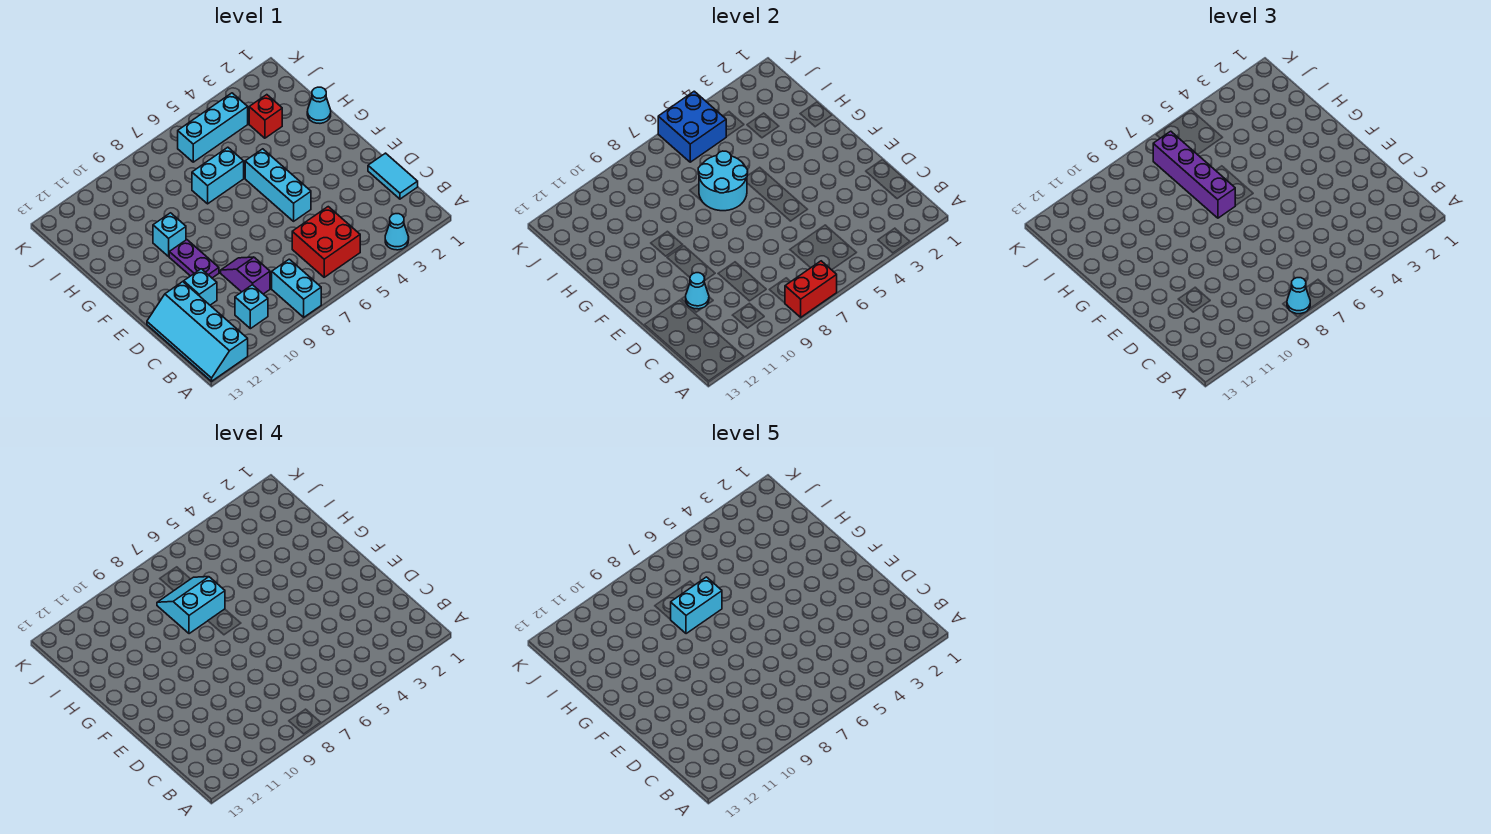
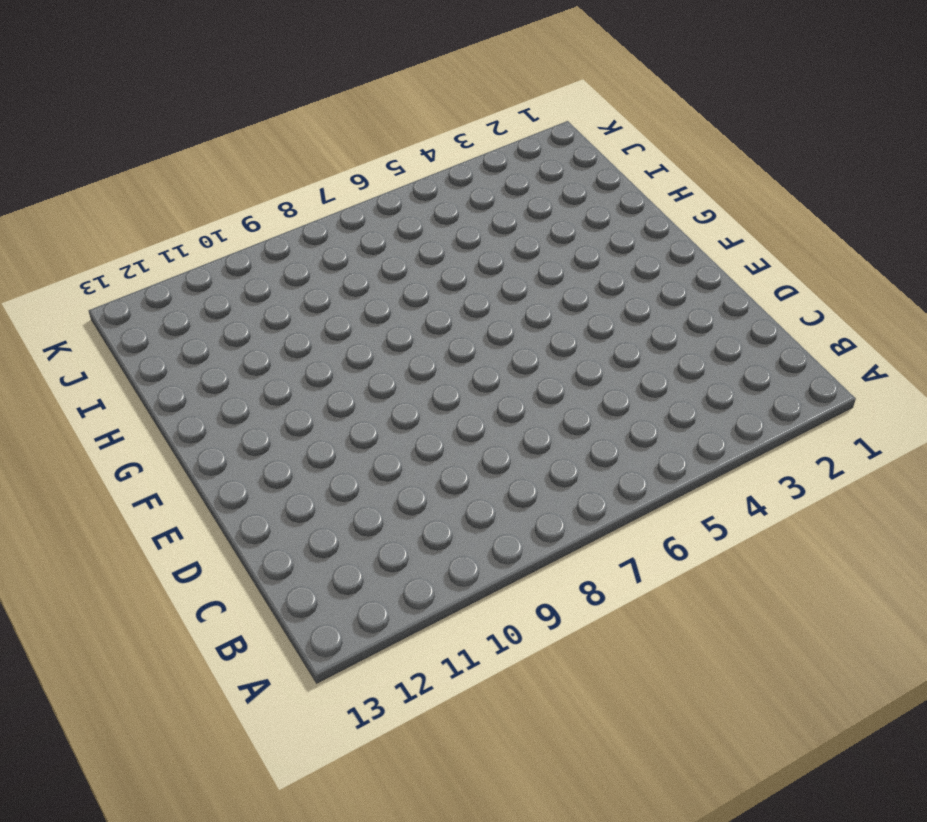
none -> cyan cone A3 level 1
none -> cyan brick A8:B8 level 1
none -> cyan slope A12:D13 level 1 top 12

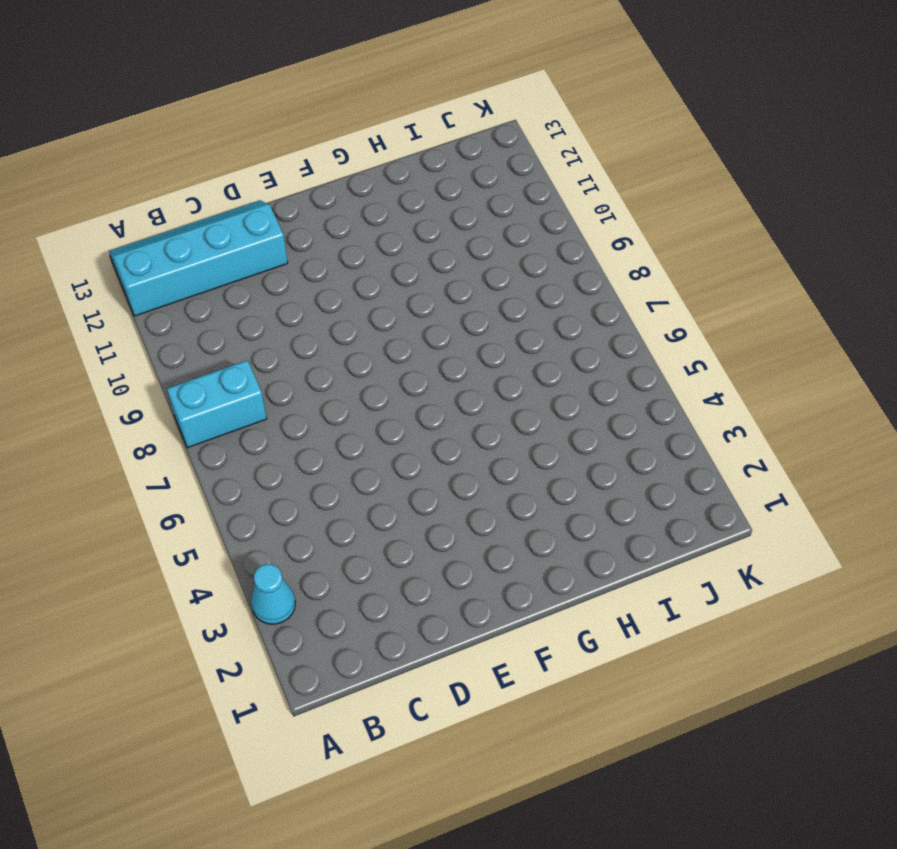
none -> red brick B5:C6 level 1
none -> cyan brick B10 level 1
none -> cyan tile C1:D1 level 1

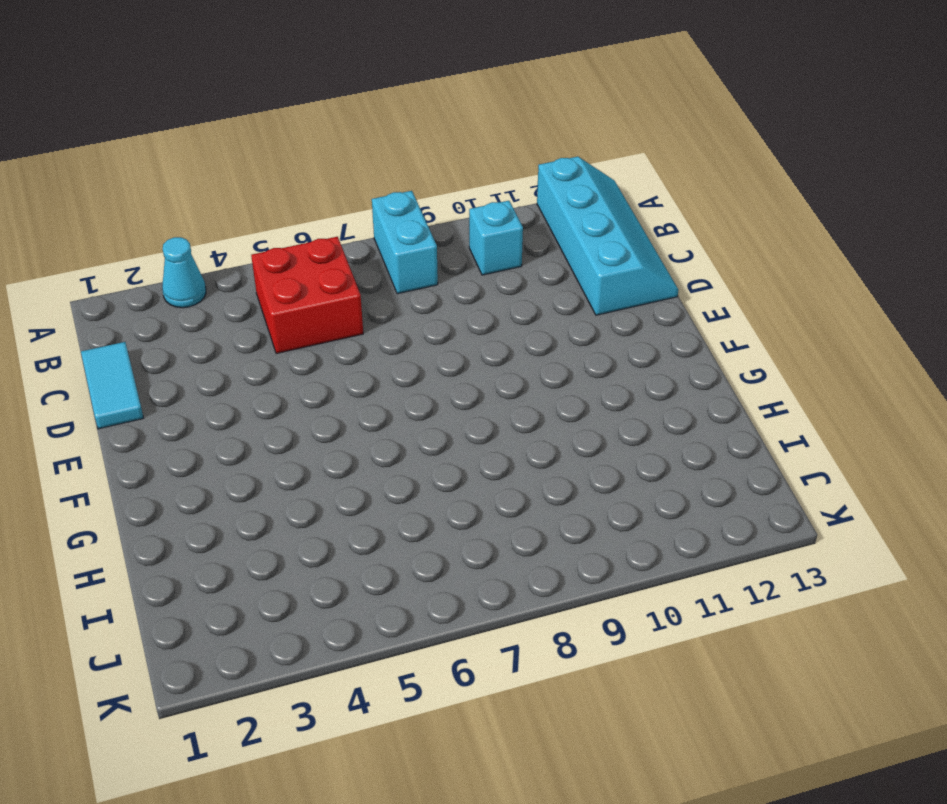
none -> purple slope C9:D9 level 1 top C
none -> cyan brick D11 level 1
none -> cyan brick E5:G5 level 1

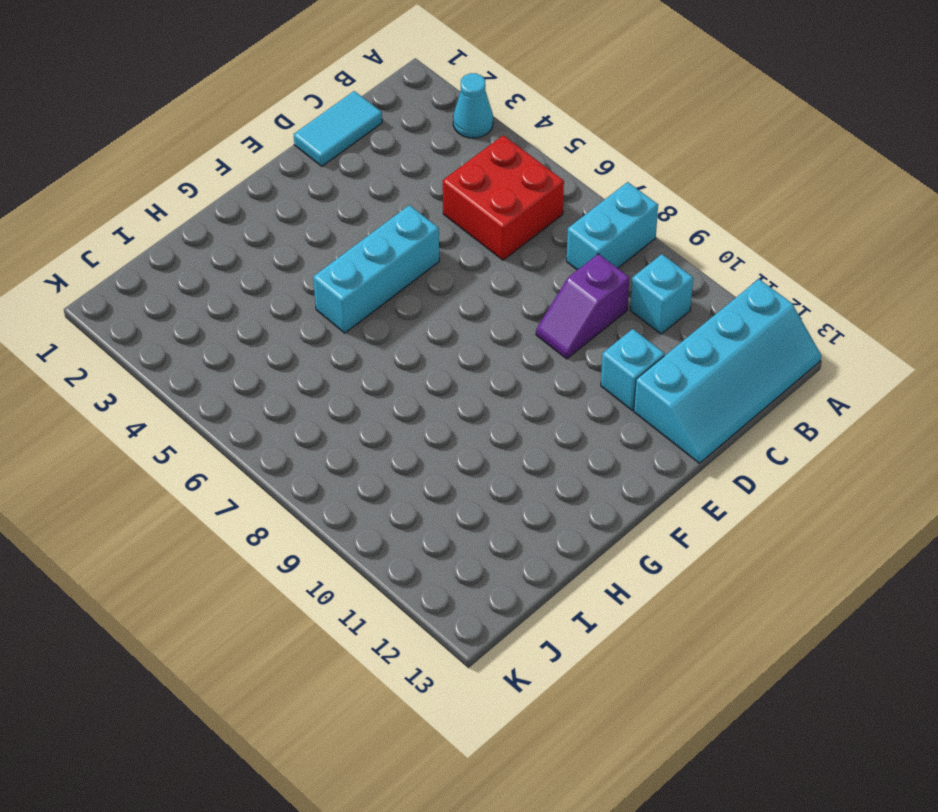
none -> purple plate E10:F10 level 1
none -> cyan brick G10 level 1
none -> cyan cone H1 level 1

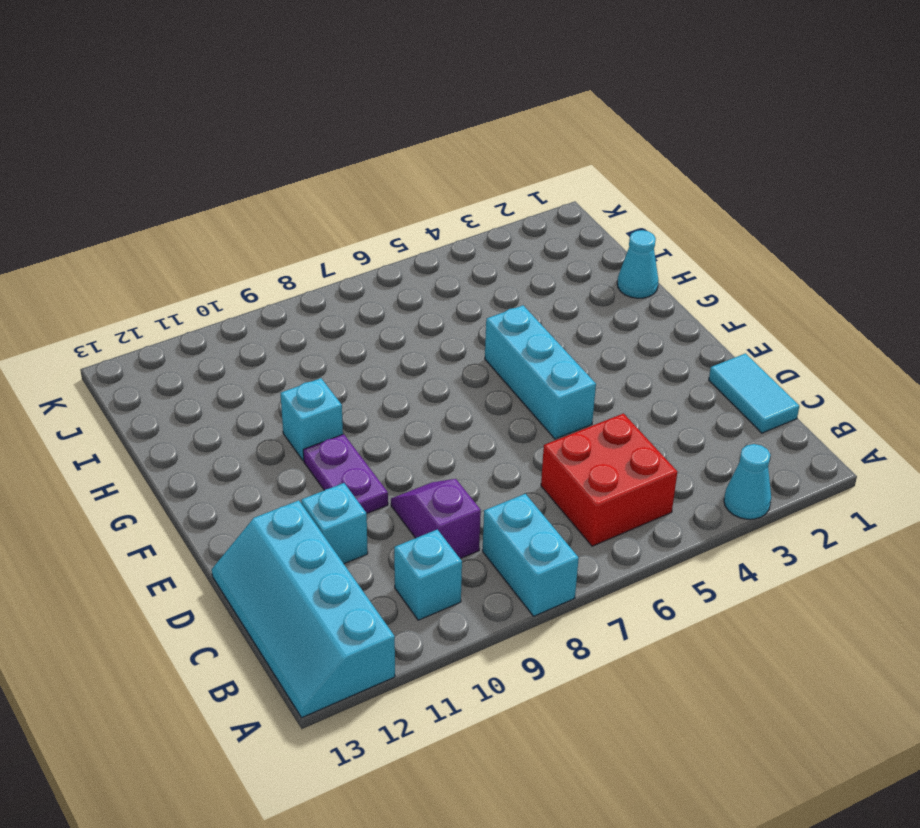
none -> cyan brick H6:H7 level 1
none -> red brick I3 level 1
none -> cyan brick J4:J6 level 1

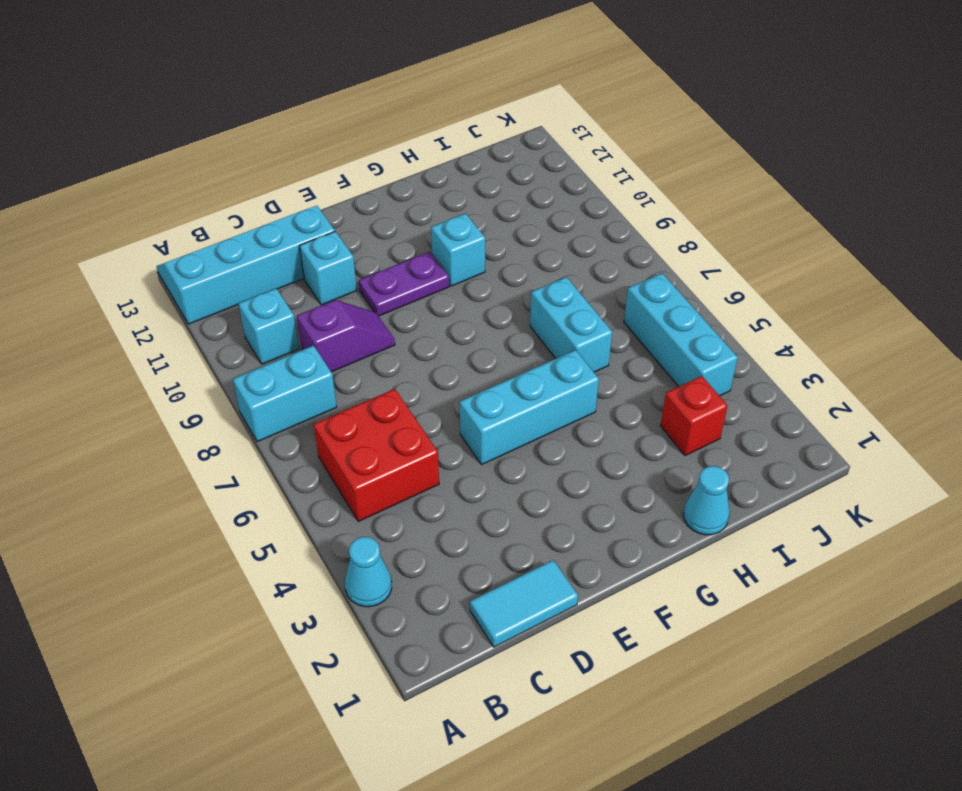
none -> red brick A7:A8 level 2
none -> cyan cone D11 level 2
none -> cyan round brick G6:H7 level 2

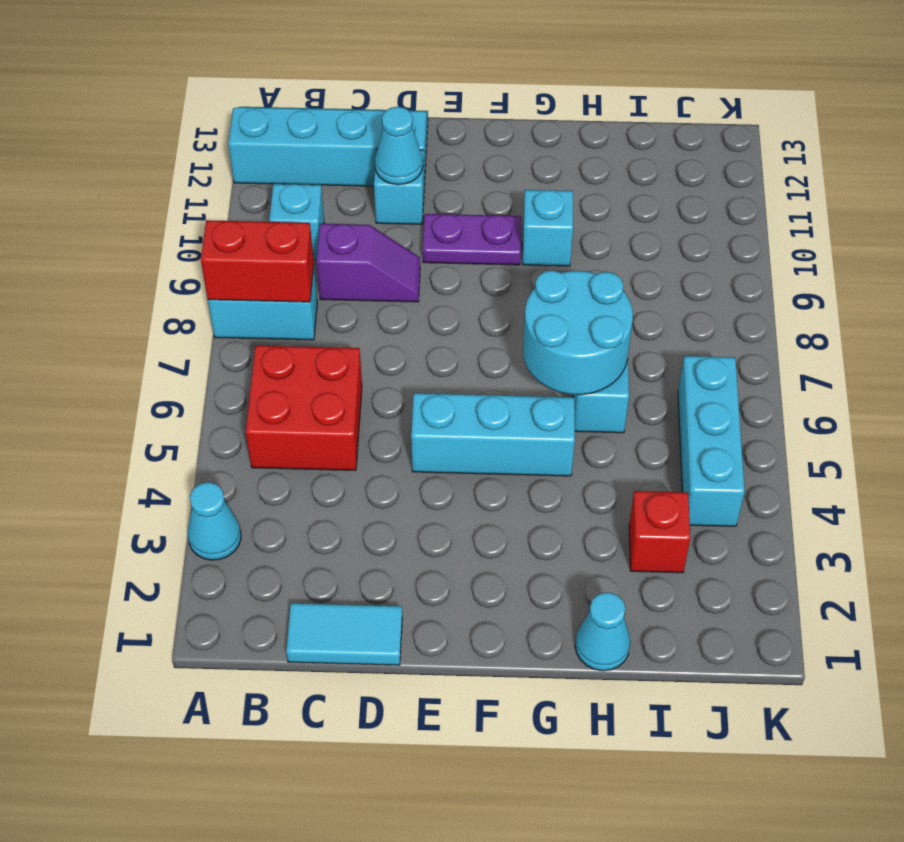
red brick A8:B8 level 2 -> red brick A7:A8 level 2
none -> blue brick J5:K6 level 2
none -> cyan cone A8 level 3
none -> purple brick G7:J7 level 3

